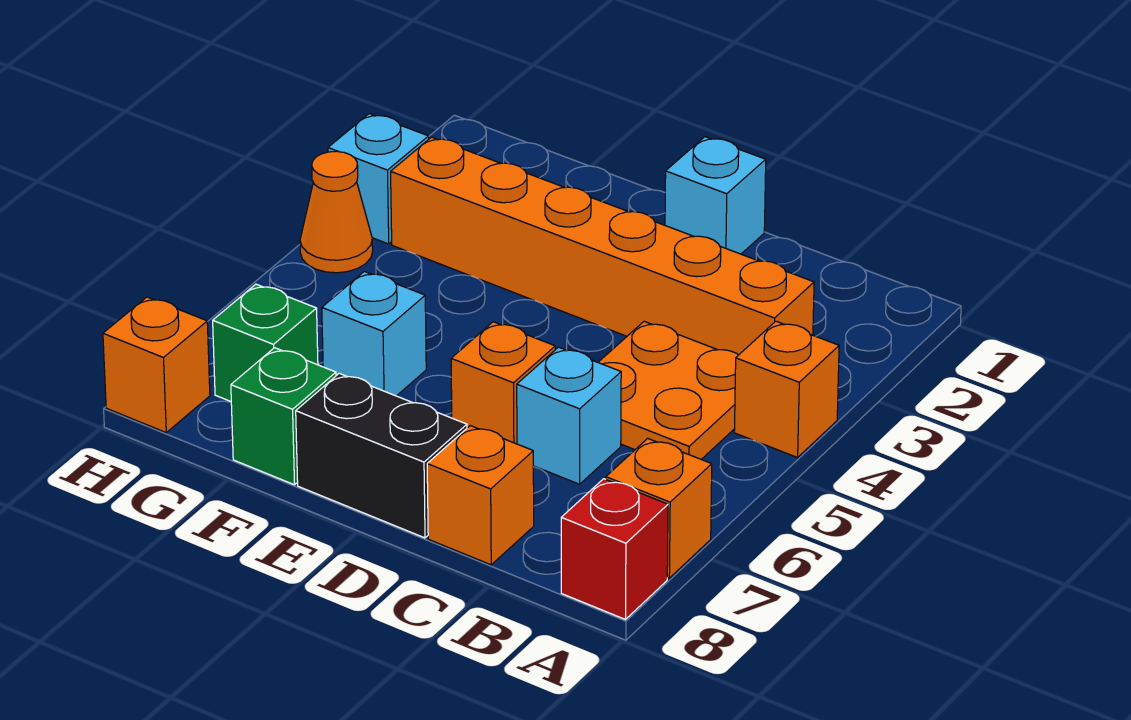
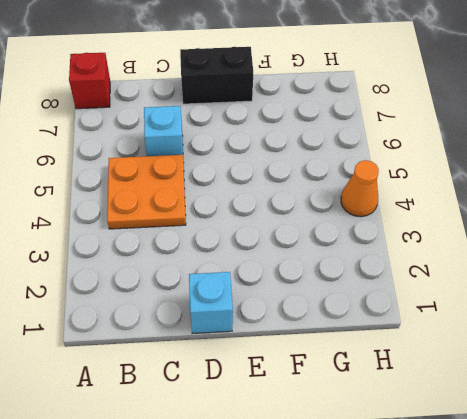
none -> orange brick A4 level 1
none -> orange brick A7 level 1
none -> orange brick B3:G3 level 1

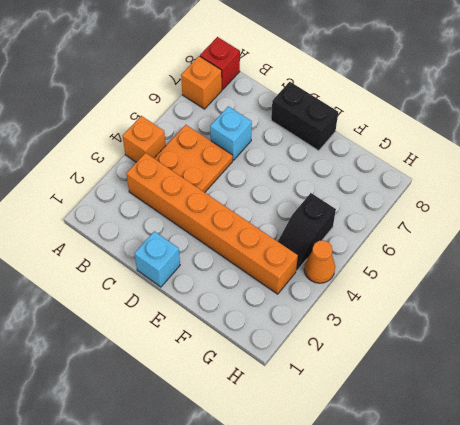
black slope G4:G5 level 1 top 5 -> none
none -> orange brick C8 level 1
none -> orange brick D6 level 1
none -> cyan brick F6 level 1

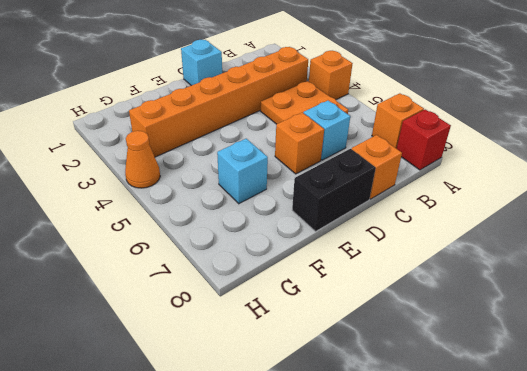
none -> green brick F8 level 1
none -> green brick G7 level 1
none -> cyan brick H3 level 1

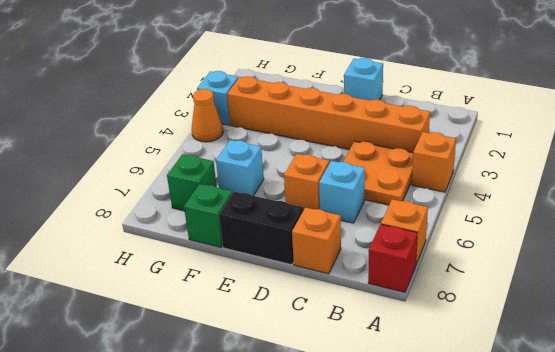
none -> orange brick H8 level 1

